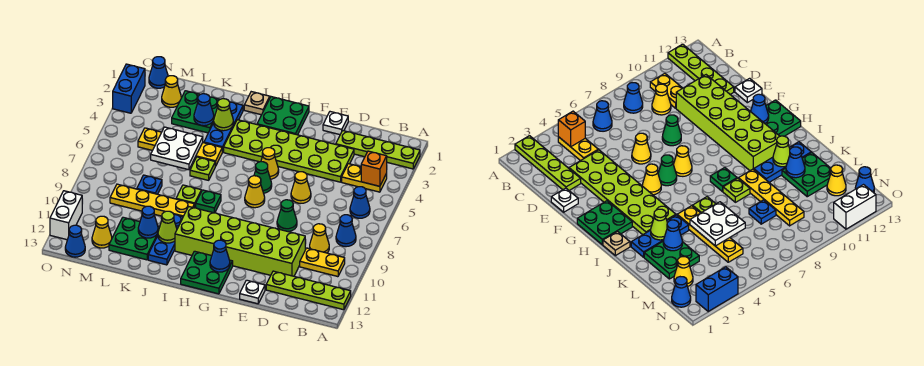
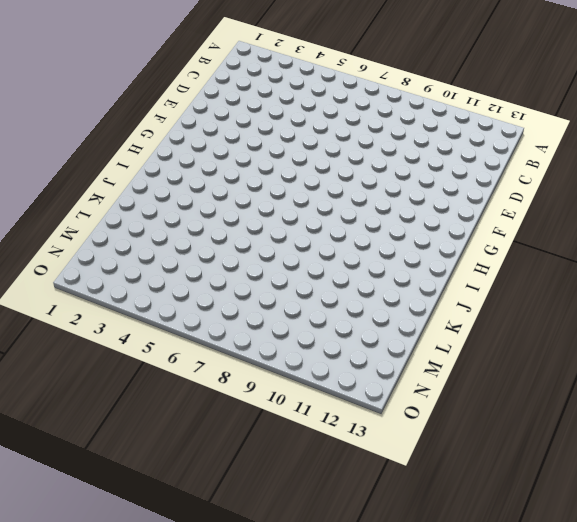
none -> lime plate A2:D2 level 1
none -> lime plate A12:D12 level 1
none -> yellow plate B4:C4 level 1
none -> blue cone B6 level 1

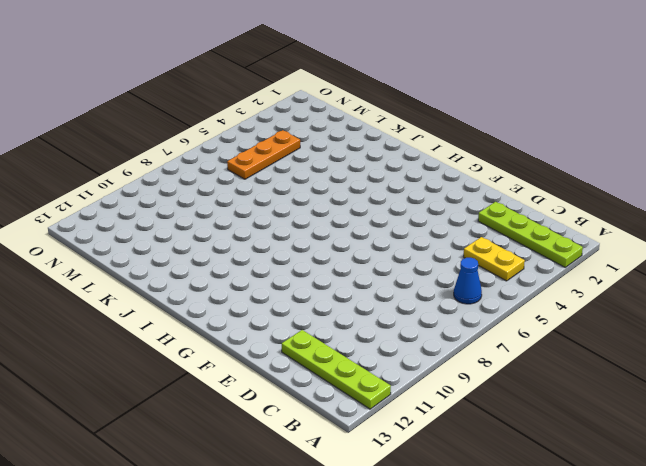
orange plate M4:M6 level 1 -> yellow plate J5:M5 level 1
none -> blue cone B8 level 1
none -> yellow plate B10:C10 level 1
none -> yellow cone C9 level 1
none -> lime plate D3:I4 level 1

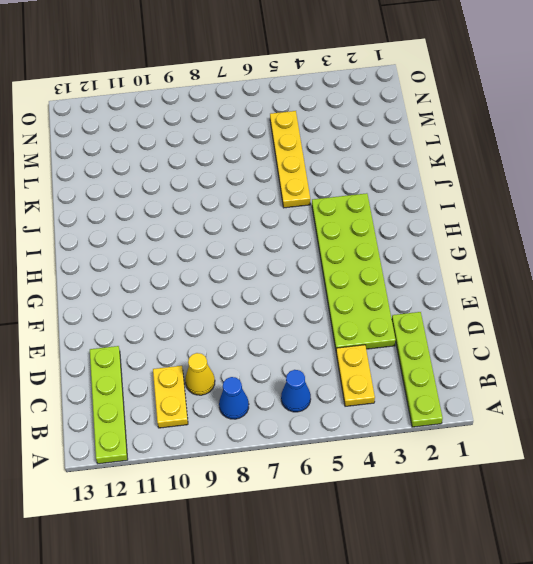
none -> lime brick D10:I11 level 1
none -> white plate E1 level 1
none -> yellow cone E6 level 1
none -> green cone E8 level 1

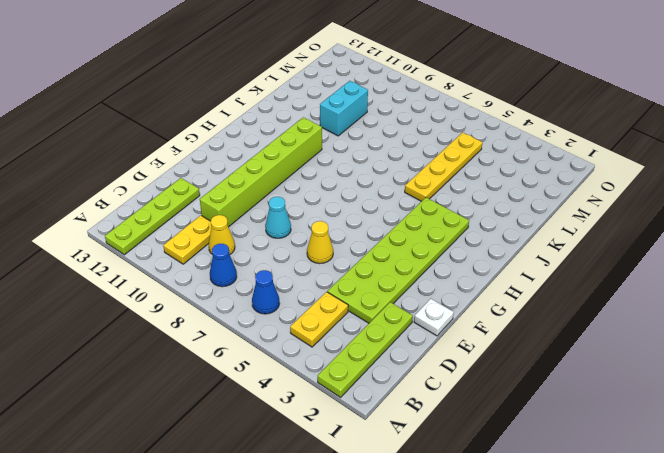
lime brick D10:I10 level 1 -> lime brick D10:I11 level 1
cyan cone E8 level 1 -> green cone E8 level 1
cyan brick K10:L10 level 1 -> none
none -> white plate E13 level 1
none -> green plate G1:H2 level 1
none -> yellow cone G5 level 1
none -> green cone G6 level 1

